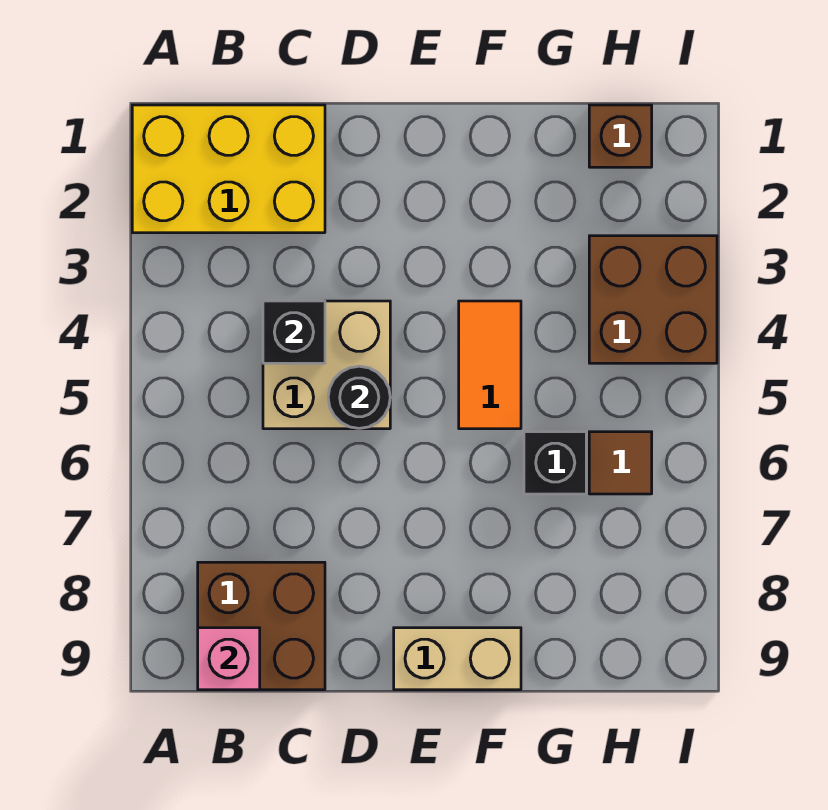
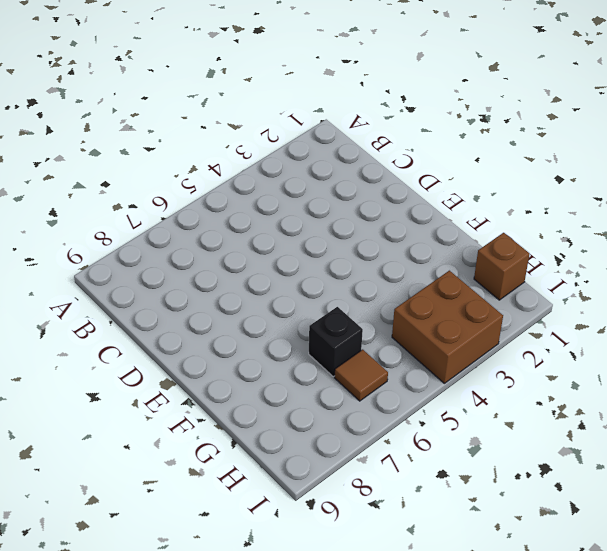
none -> yellow brick A1:C2 level 1
none -> brown brick B8:C9 level 1
none -> tan brick C4:D5 level 1

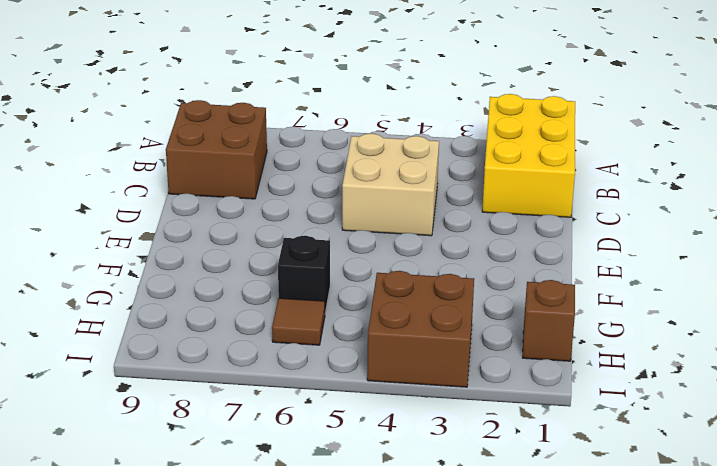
none -> tan brick E9:F9 level 1
none -> orange tile F4:F5 level 1
none -> pink brick B9 level 2

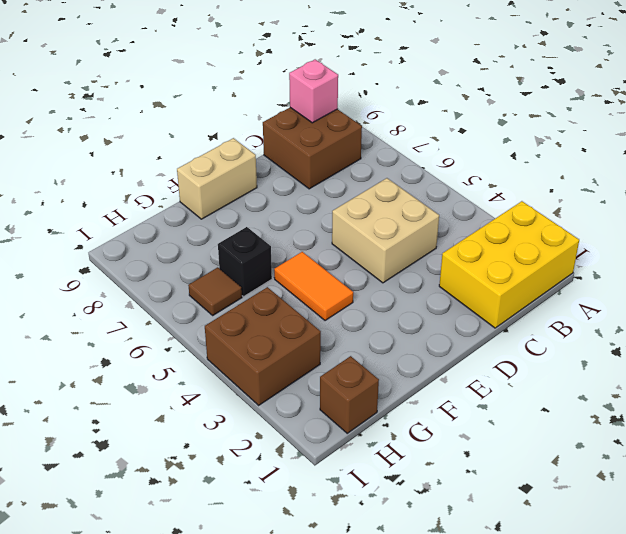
none -> black brick C4 level 2
none -> black round brick D5 level 2

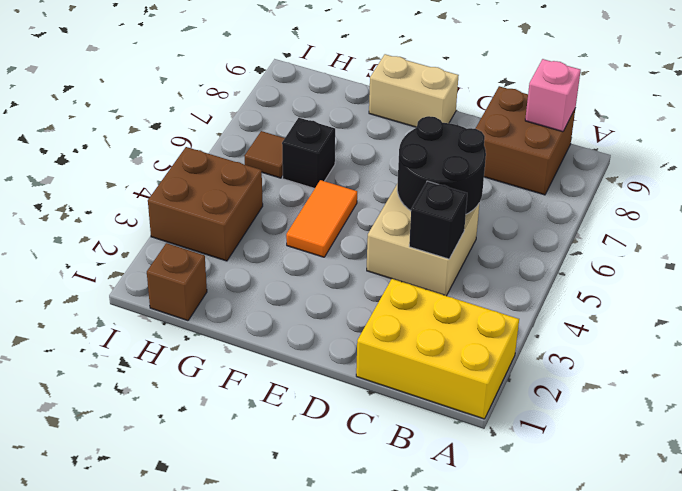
black round brick C5:D6 level 2 -> black round brick D5 level 2

